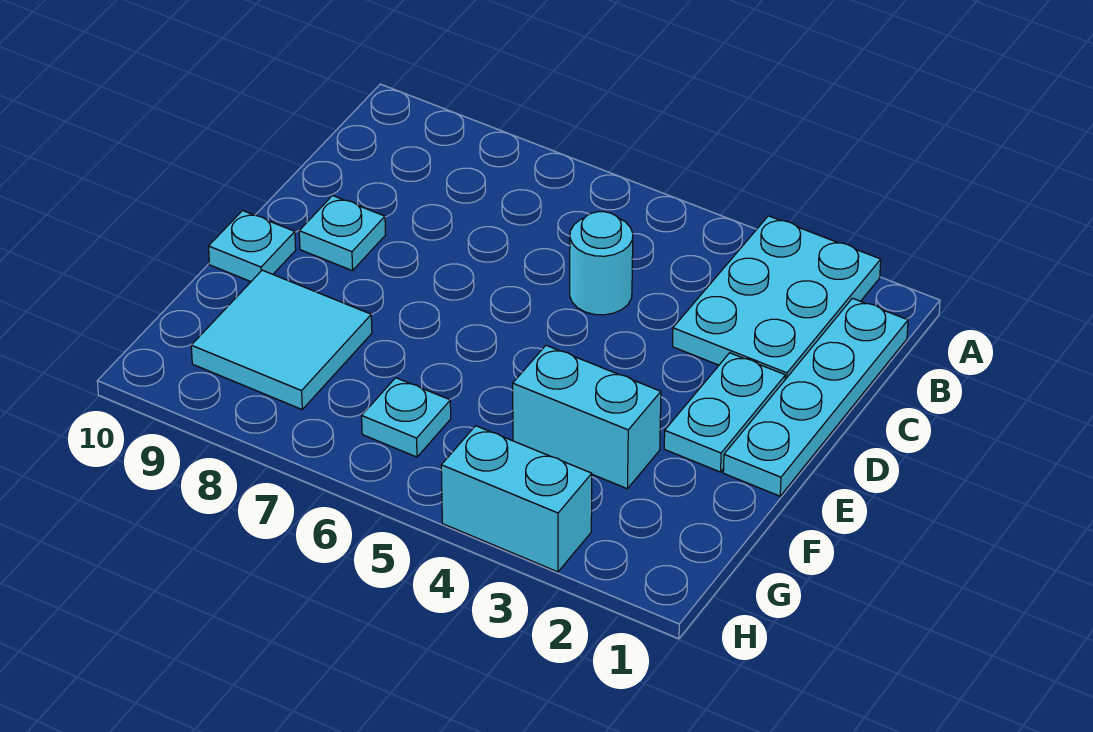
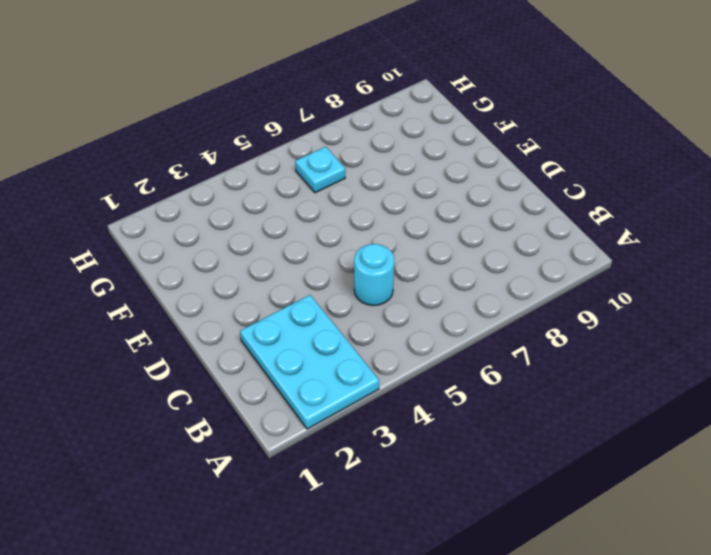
none -> cyan plate B1:E1 level 1
none -> cyan plate D2:E2 level 1

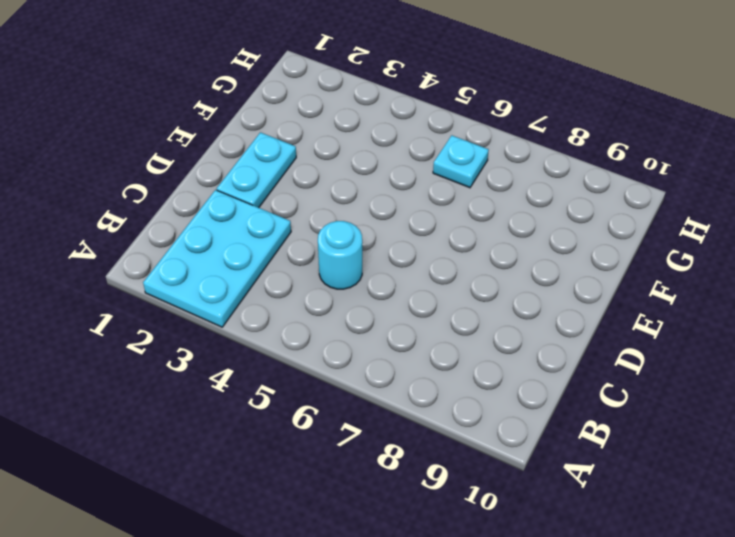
none -> cyan plate B1:E1 level 1
none -> cyan plate D9 level 1

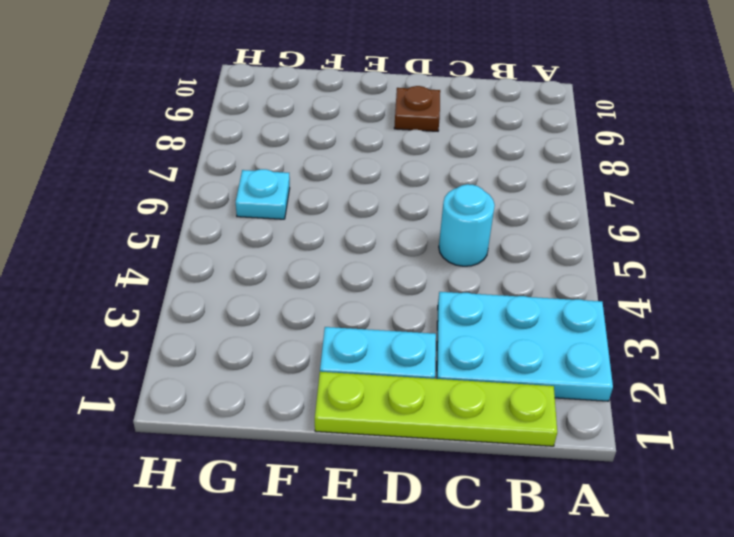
lime plate B1:E1 level 1 -> cyan plate B1:E1 level 1
brown plate D9 level 1 -> cyan plate D9 level 1
none -> cyan plate E10 level 1
none -> cyan brick F3:F4 level 1

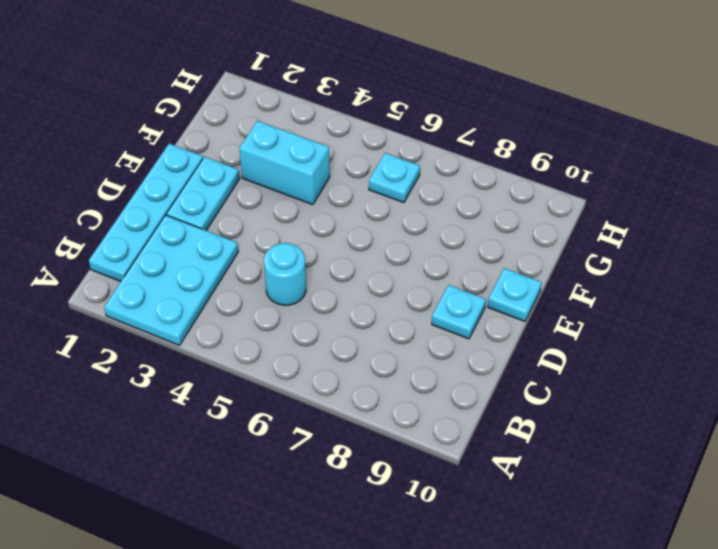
none -> cyan tile F8:G9 level 1
none -> cyan brick H3:H4 level 1

